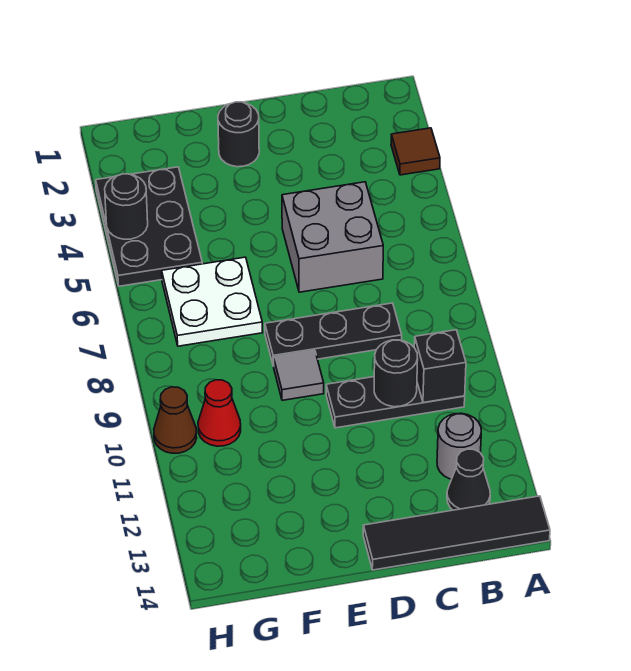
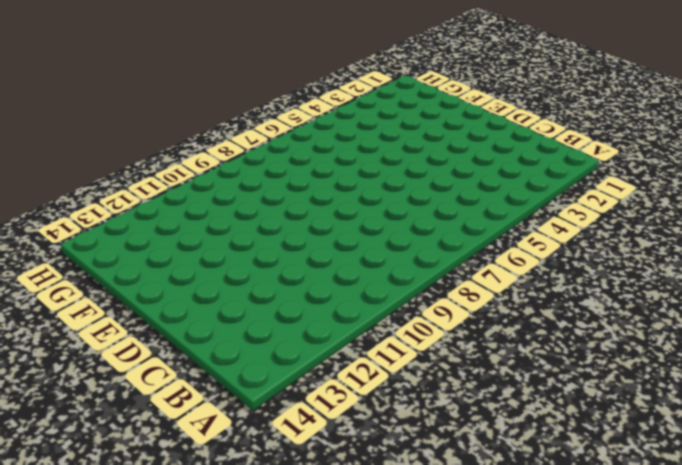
none -> brown tile A3 level 1
none -> black tile A14:D14 level 1
none -> black plate B10:D10 level 1

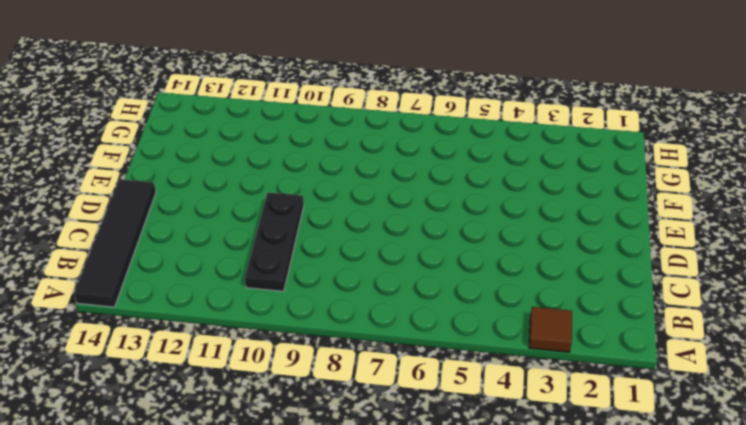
none -> grey round brick B12 level 1
none -> black cone B13 level 1
none -> grey brick C5:D6 level 1

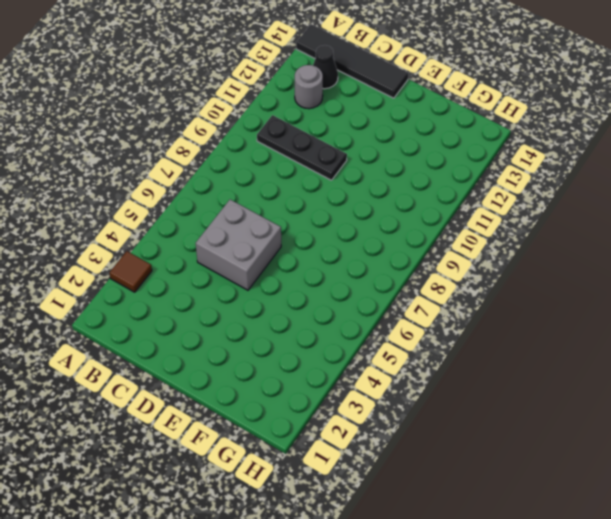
none -> black plate C8:E8 level 1
none -> black round brick E2 level 1
none -> grey tile E9 level 1

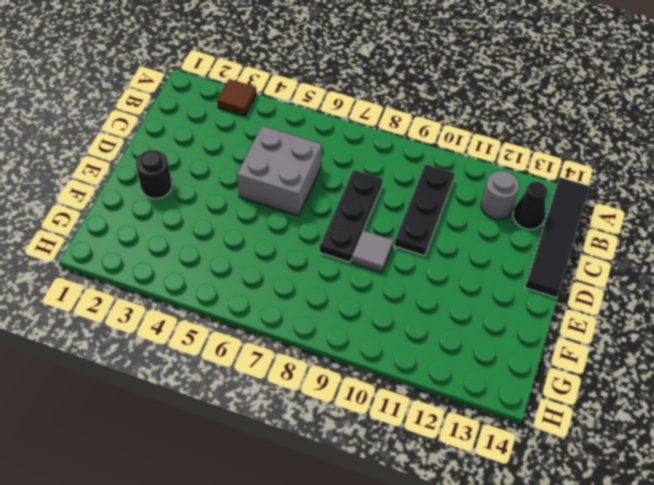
none -> white plate F6:G7 level 1
none -> black plate G3:H5 level 1
none -> red cone G10 level 1

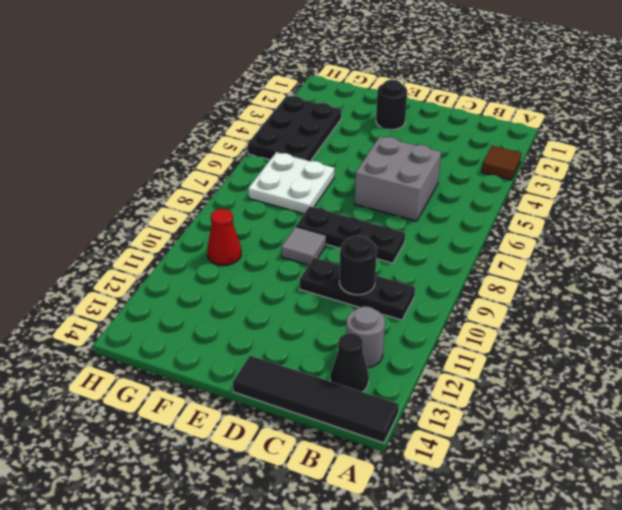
none -> brown cone H10 level 1
none -> black brick B10 level 2
none -> black round brick H4 level 2

